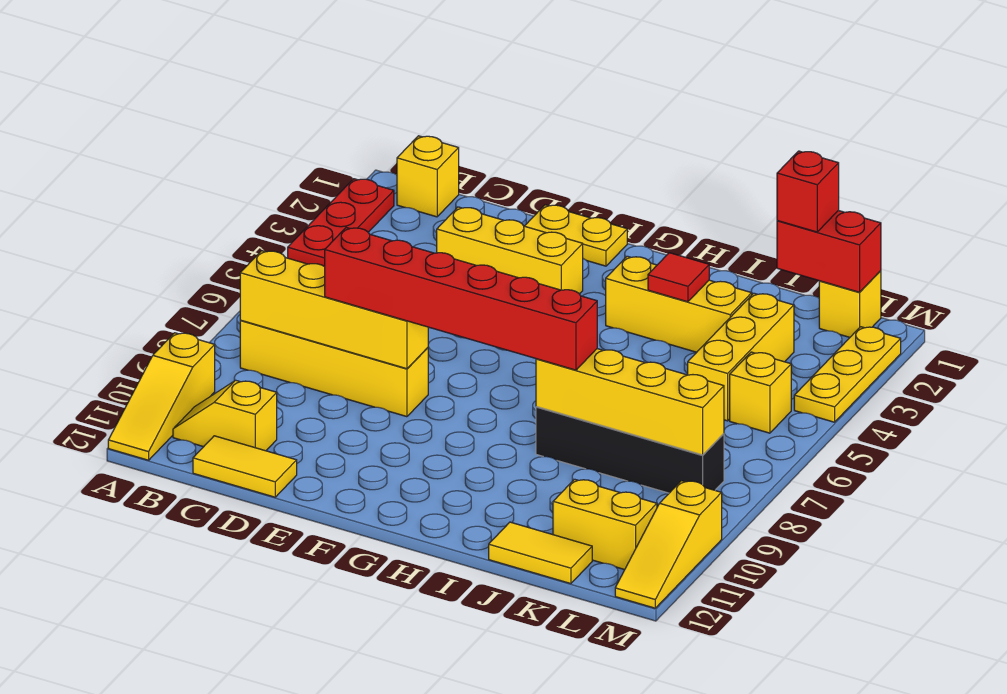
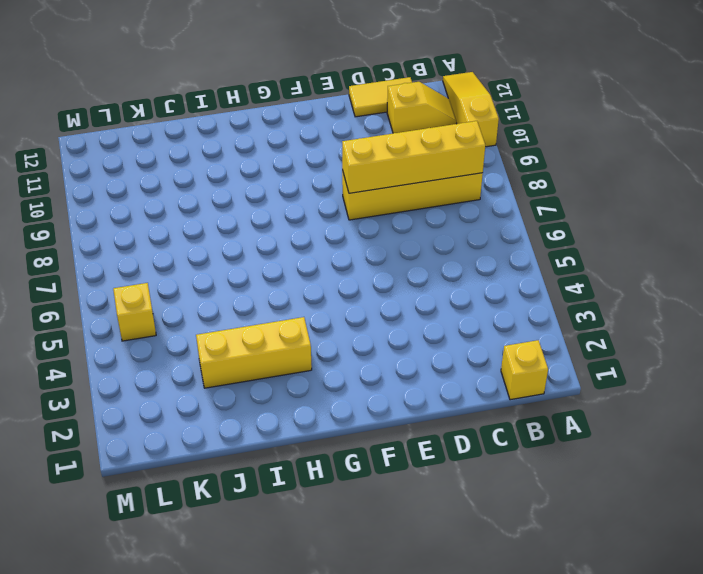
none -> red plate A2:A4 level 1
none -> yellow brick D3:F3 level 1
none -> yellow plate E1:F1 level 1

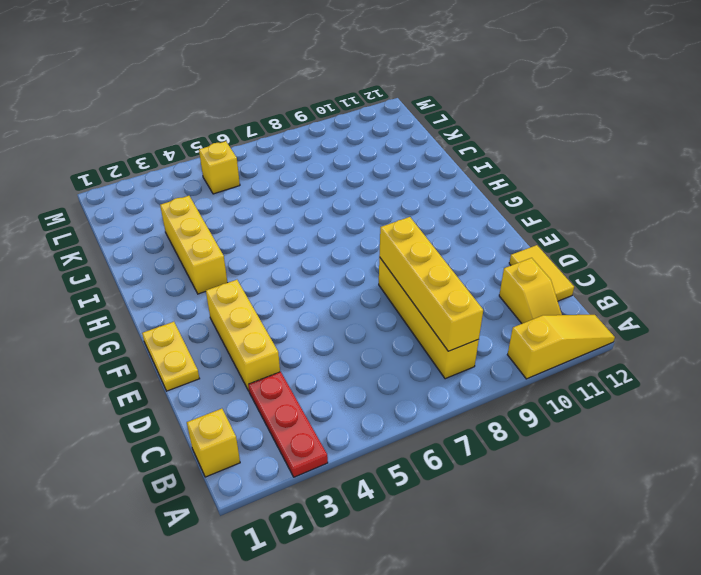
red plate A3:C3 level 1 -> red plate A2:A4 level 1
none -> black brick I8:L8 level 1
none -> yellow tile J12:K12 level 1
none -> yellow brick K3:K5 level 1

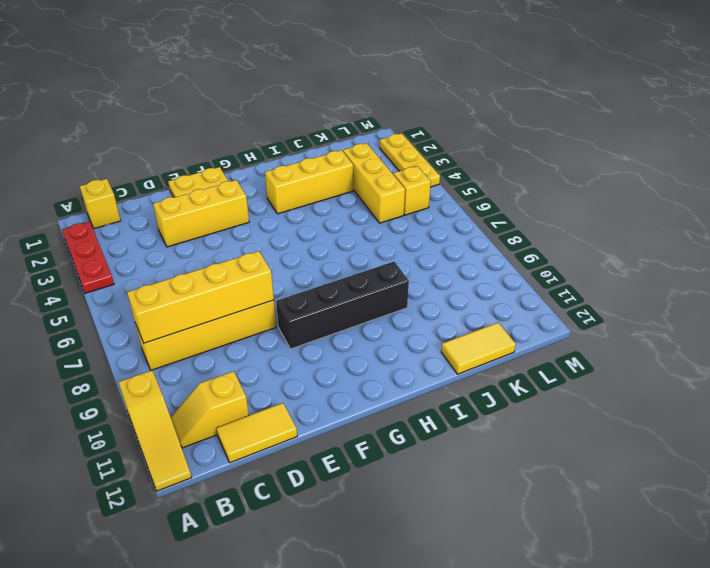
black brick F9:I9 level 1 -> black brick I8:L8 level 1
none -> yellow brick K11:L11 level 1
none -> yellow brick L1 level 1
none -> yellow slope M10:M12 level 1 top 10

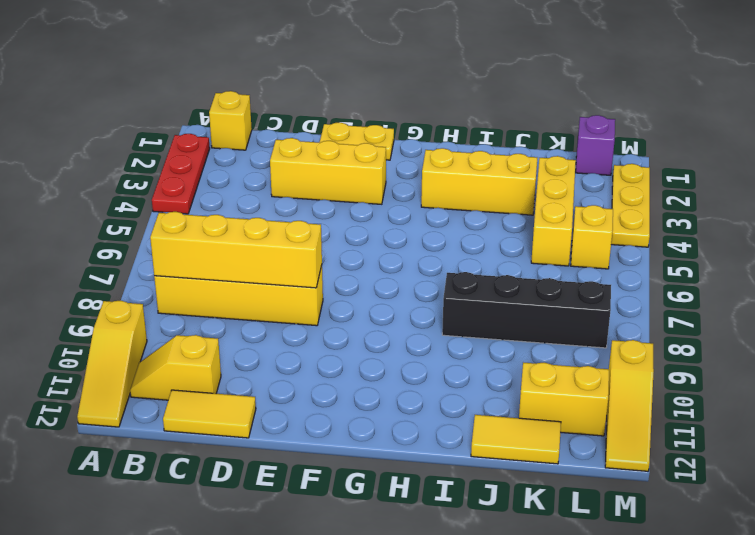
purple brick L1 level 1 -> yellow brick L1 level 1
none -> red tile I3 level 2
none -> yellow brick I8:L8 level 2
none -> red brick K1:L1 level 2

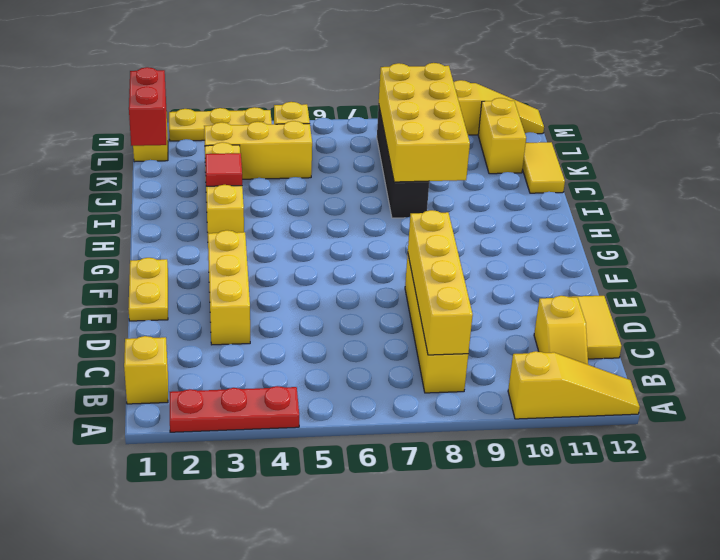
yellow brick I8:L9 level 2 -> yellow brick I8:L8 level 2
none -> red brick D8:I8 level 3
none -> red brick K1 level 3

